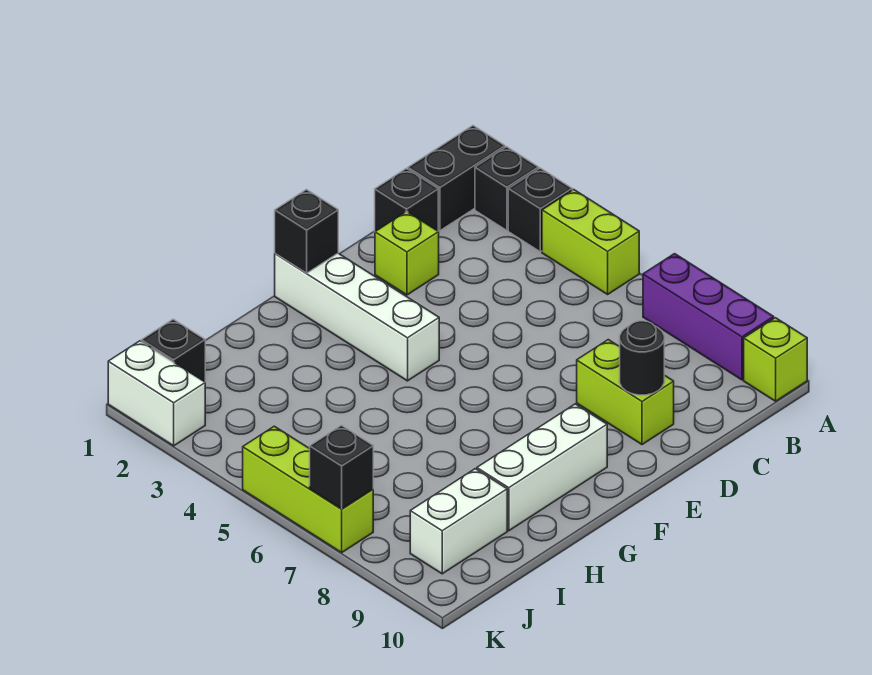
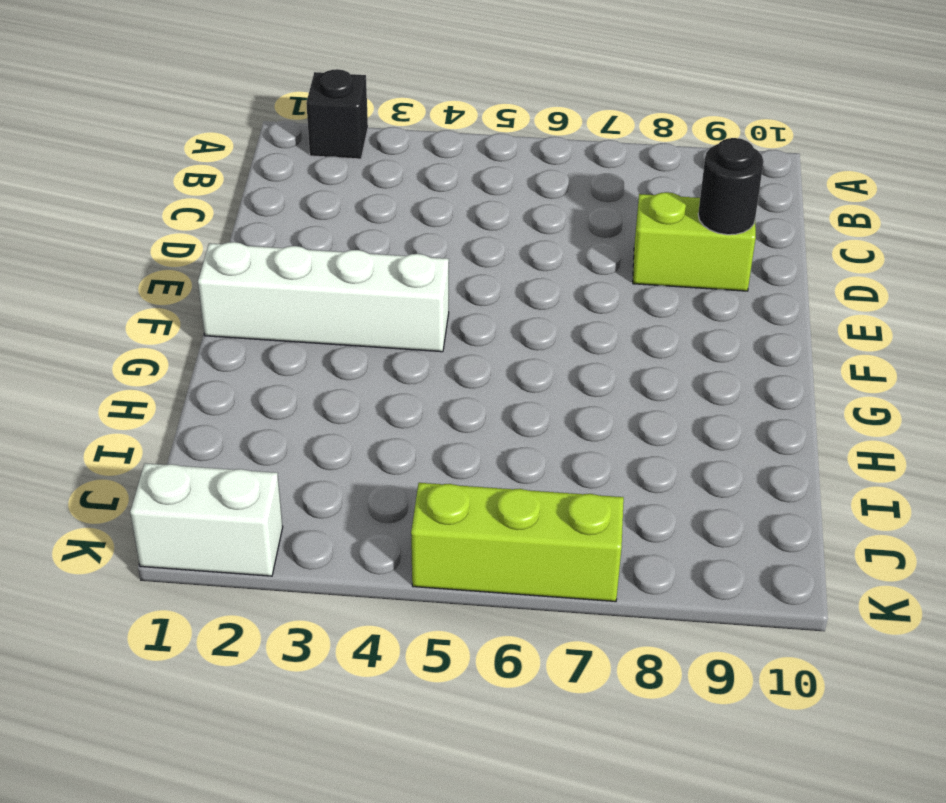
none -> black brick A1:B1 level 1
none -> black brick A3 level 1
none -> lime brick A4:A5 level 1

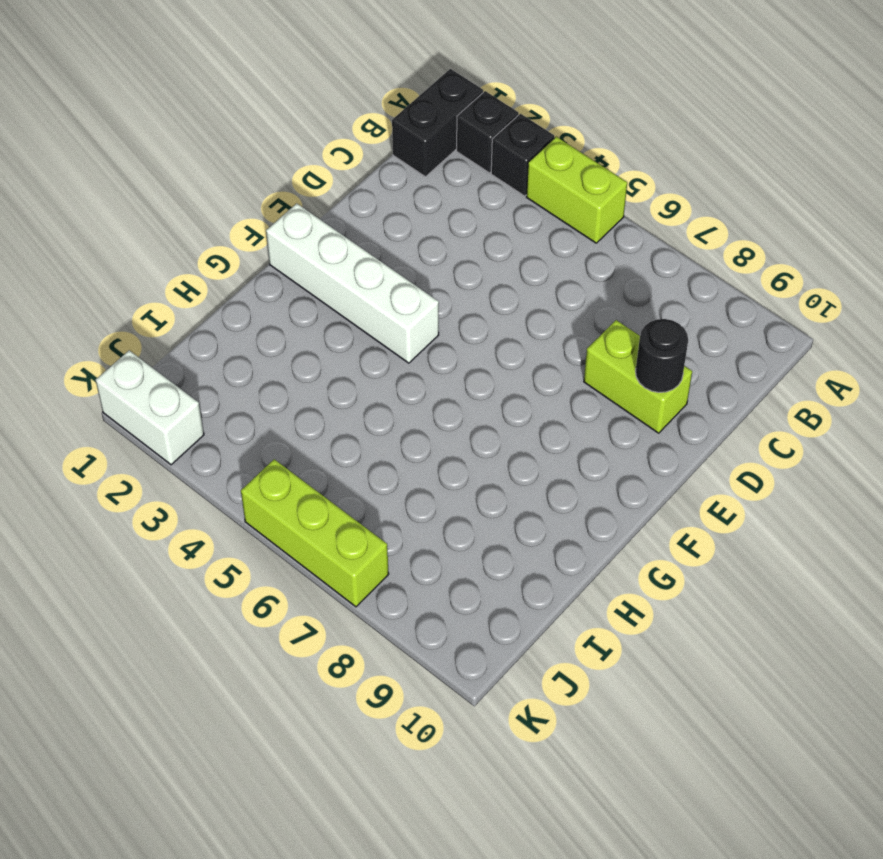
none -> purple brick A7:A9 level 1
none -> lime brick A10 level 1
none -> black brick C1 level 1

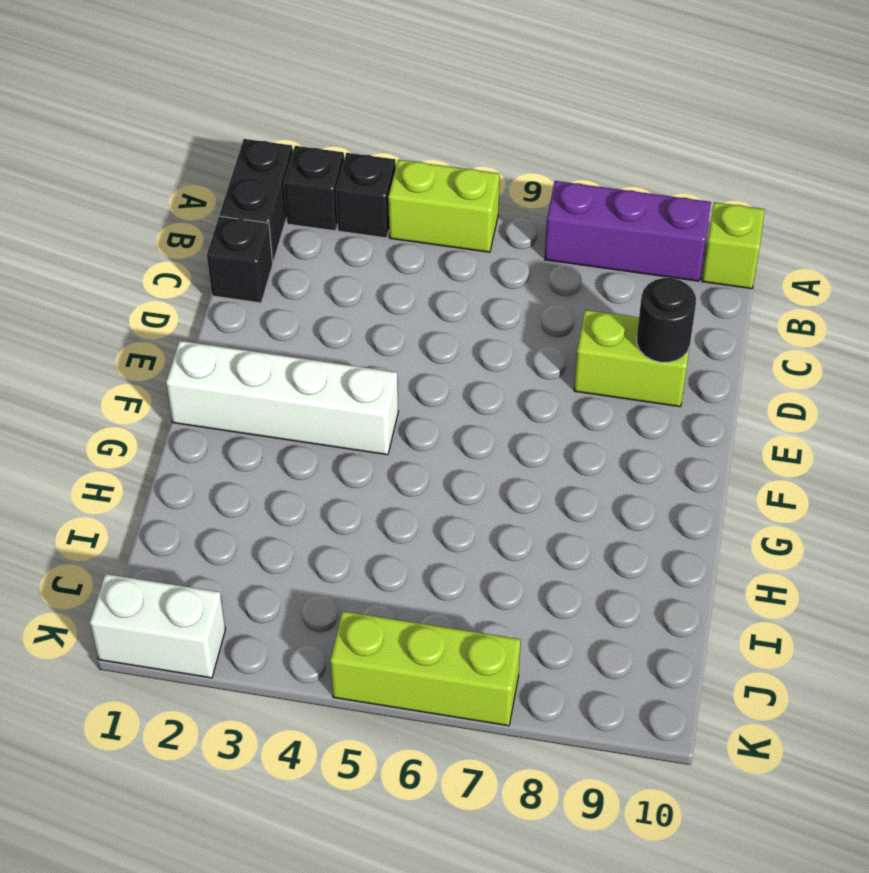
none -> lime brick D2 level 1
none -> white brick F9:H9 level 1
none -> white brick I9:J9 level 1

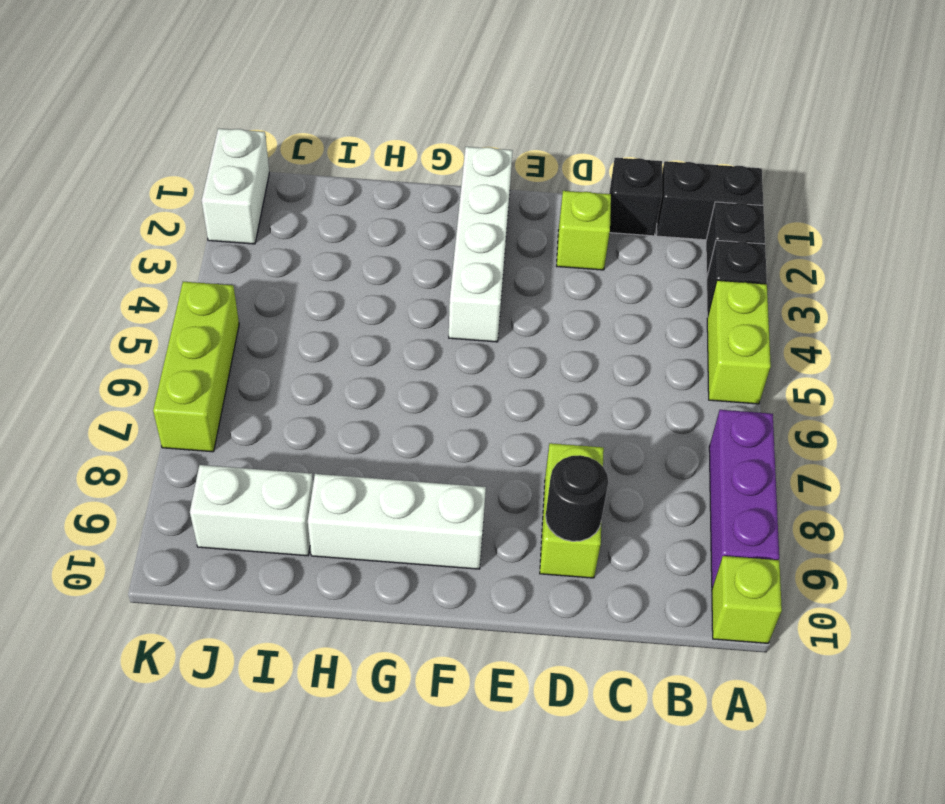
none -> black brick J1 level 1
none -> black brick F1 level 2
none -> black brick K7 level 2

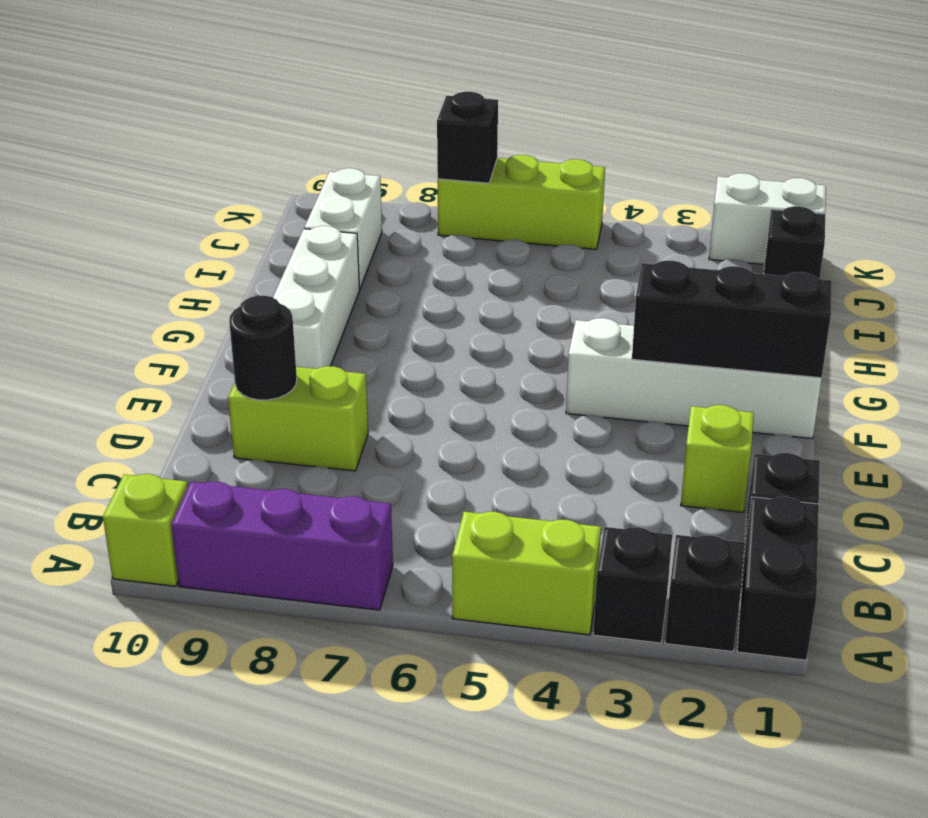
black brick F1:F3 level 2 -> black brick F1 level 2

